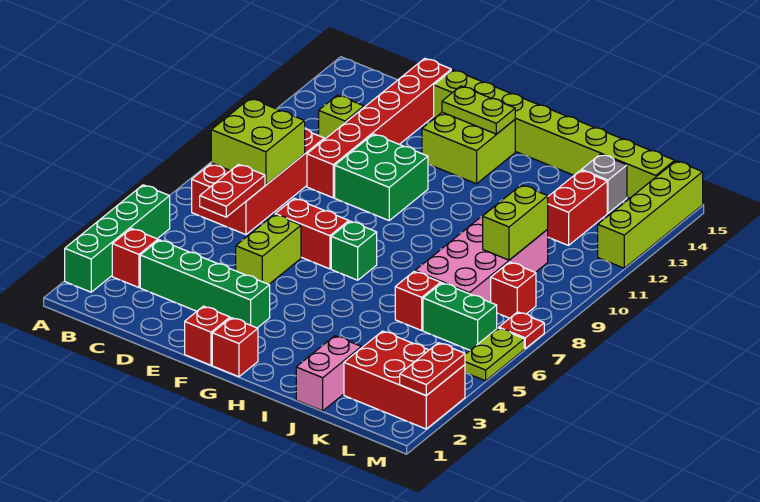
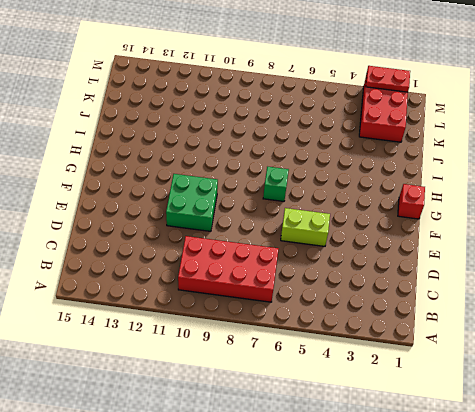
none -> green brick A2:A5 level 1
none -> red brick B3 level 1
none -> green brick C3:F3 level 1
none -> lime brick C12 level 1

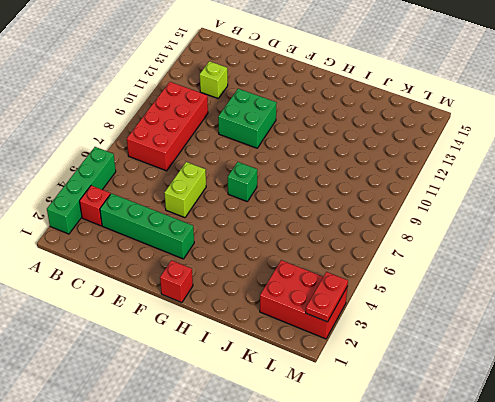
none -> red brick D10:D15 level 1
none -> red brick E7:F7 level 1
none -> lime brick E15:L15 level 1
none -> red brick F1 level 1

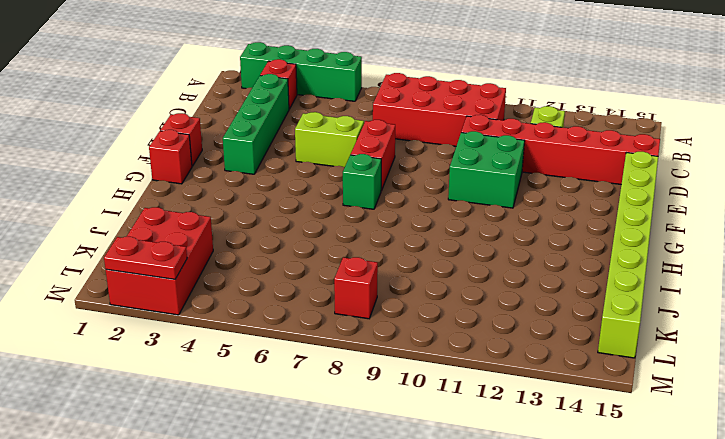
none -> lime brick F13:G14 level 1
none -> pink brick J1:J2 level 1
none -> red brick J6 level 1
none -> pink brick J7:K10 level 1

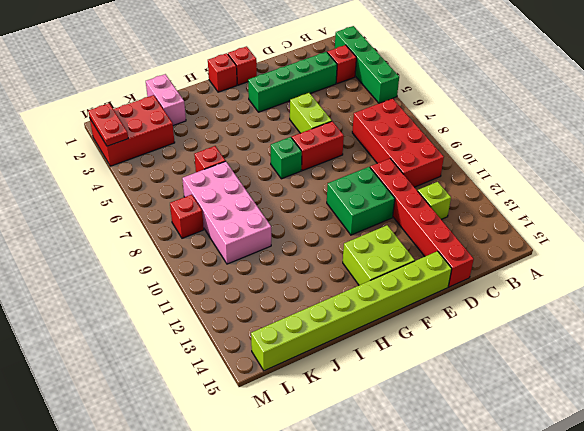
none -> green brick K6:L6 level 1
none -> red brick K12:K13 level 1
none -> grey brick K14 level 1
none -> lime plate M5:M6 level 1

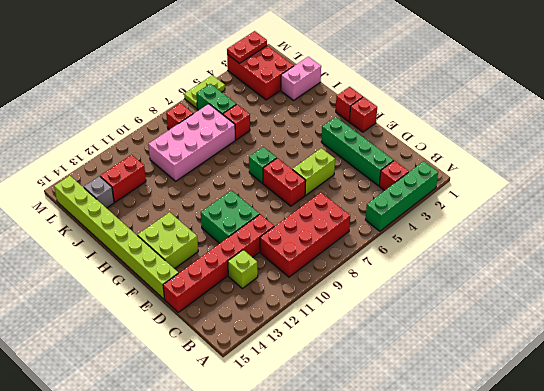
none -> red plate M7 level 1
none -> lime brick M12:M15 level 1
none -> lime brick B8:C9 level 2
none -> red plate C6:C7 level 2

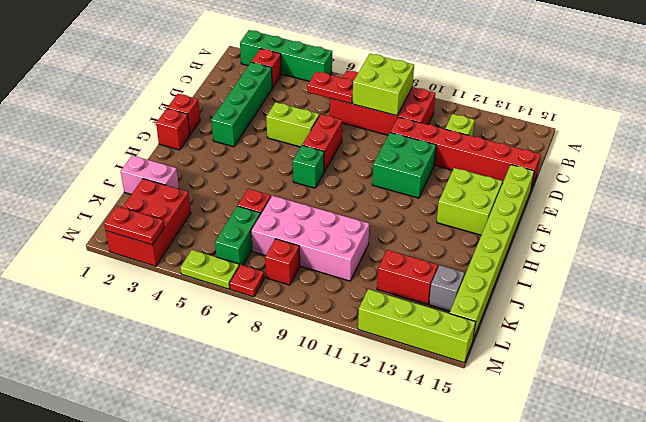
none -> lime plate F14:G14 level 2
none -> lime brick K9:K10 level 2

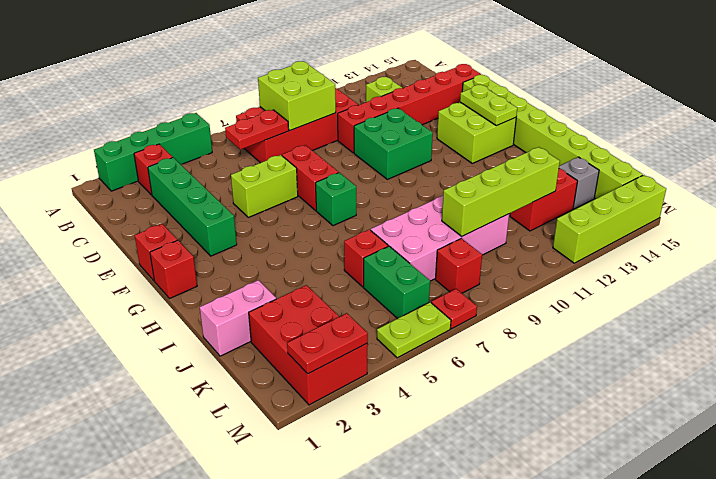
lime brick K9:K12 level 2 -> lime brick K9:K10 level 2

